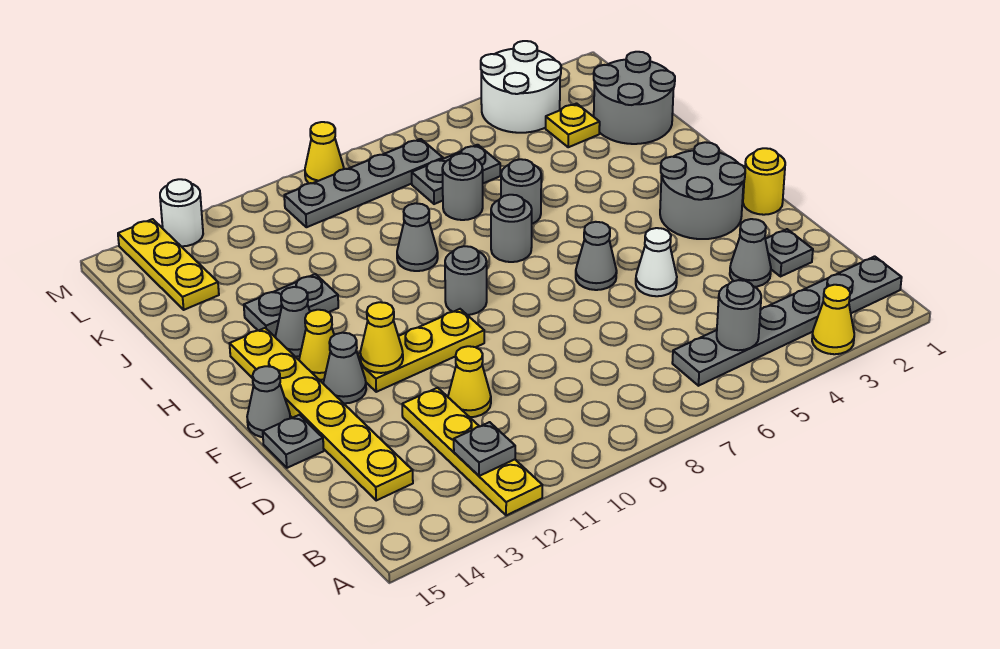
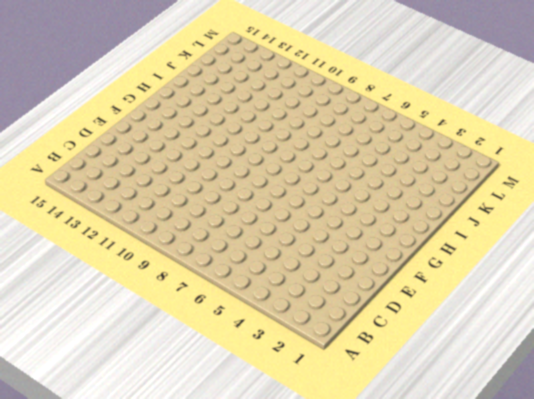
none -> yellow cone A3 level 1
none -> yellow plate A12:D12 level 1
none -> grey plate B1:B6 level 1
none -> yellow plate C14:H14 level 1

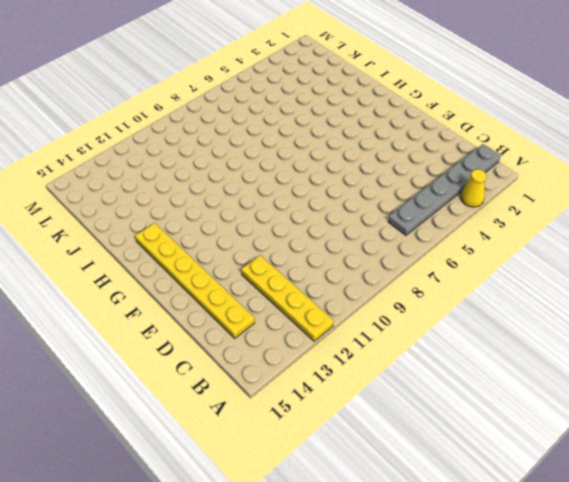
none -> grey plate D2 level 1
none -> grey cone D3 level 1
none -> yellow cone D11 level 1
none -> white cone E5 level 1

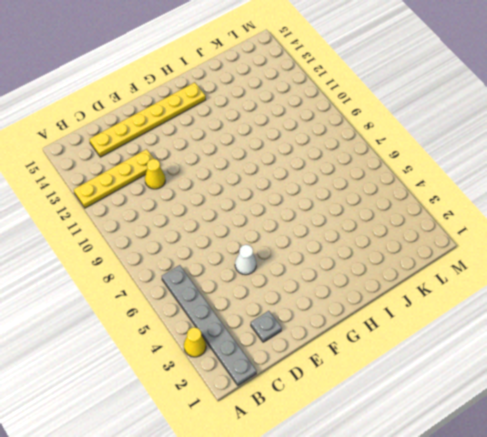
none -> grey cone D3 level 1
none -> grey plate E15 level 1
none -> yellow round brick F1 level 1
none -> grey round brick F2:G3 level 1

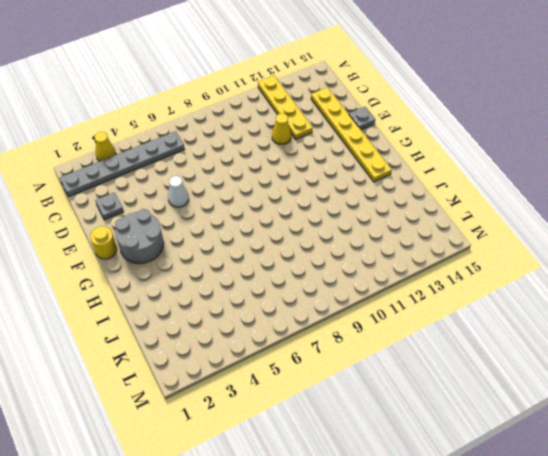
none -> grey cone D3 level 1
none -> grey cone F6 level 1
none -> yellow plate F10:F12 level 1
none -> grey cone F13 level 1

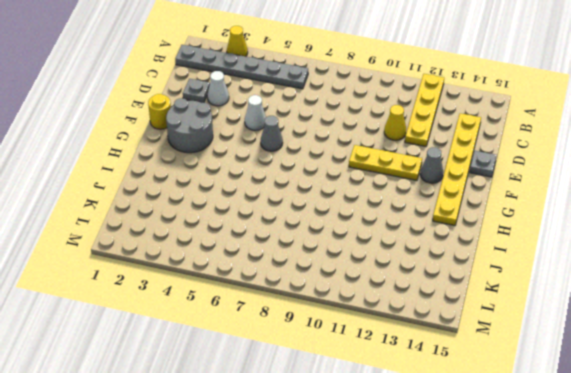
white cone D3 level 1 -> grey cone D3 level 1
none -> grey cone F15 level 1
none -> grey round brick G9 level 1
none -> yellow cone G13 level 1
none -> grey round brick H7 level 1

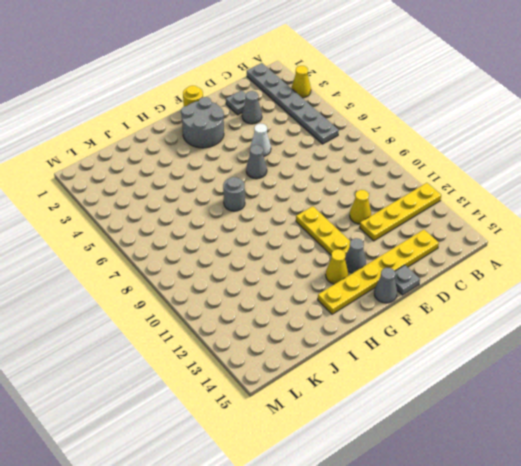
none -> grey round brick G9 level 1
none -> grey cone H13 level 1
none -> grey round brick I6 level 1
none -> grey cone I9 level 1

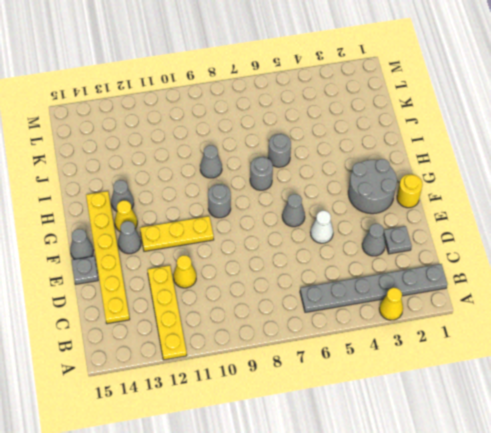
none -> grey plate I12:I13 level 1
none -> grey round brick J1:K2 level 1
none -> grey round brick J7 level 1
none -> yellow plate K3 level 1

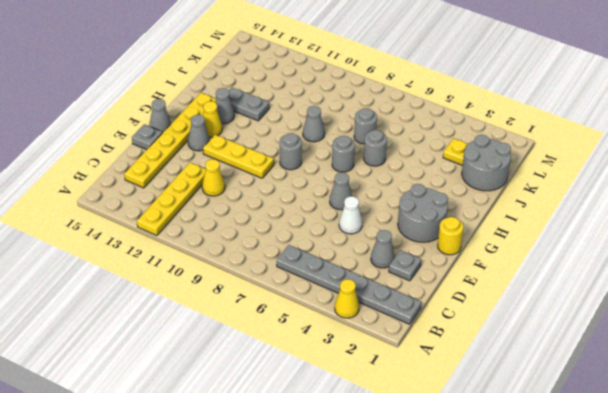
none -> grey plate K6:K7 level 1
none -> yellow plate K14:M14 level 1
none -> white round brick L3:M4 level 1
none -> grey plate L7:L10 level 1

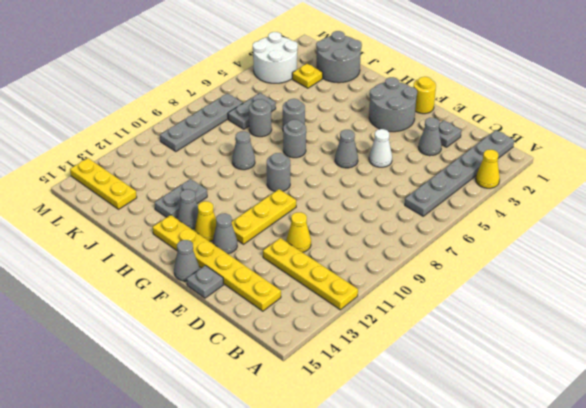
none -> yellow cone M9 level 1
none -> white round brick M13 level 1
none -> grey round brick B5 level 2
none -> grey plate B12 level 2

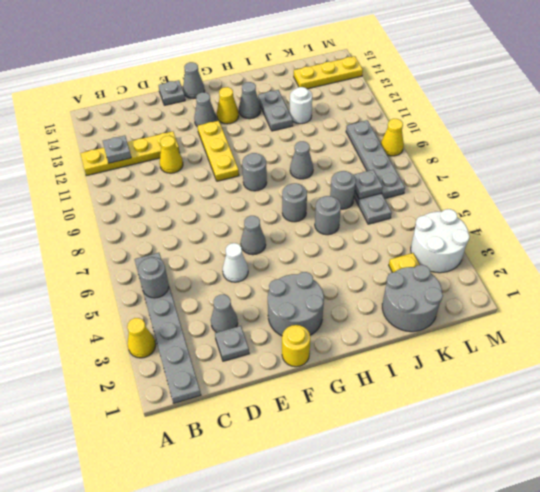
white round brick J12 level 1 -> white round brick M13 level 1
grey plate K7 level 2 -> none
none -> yellow plate C14:H14 level 1
none -> yellow cone F12 level 2

